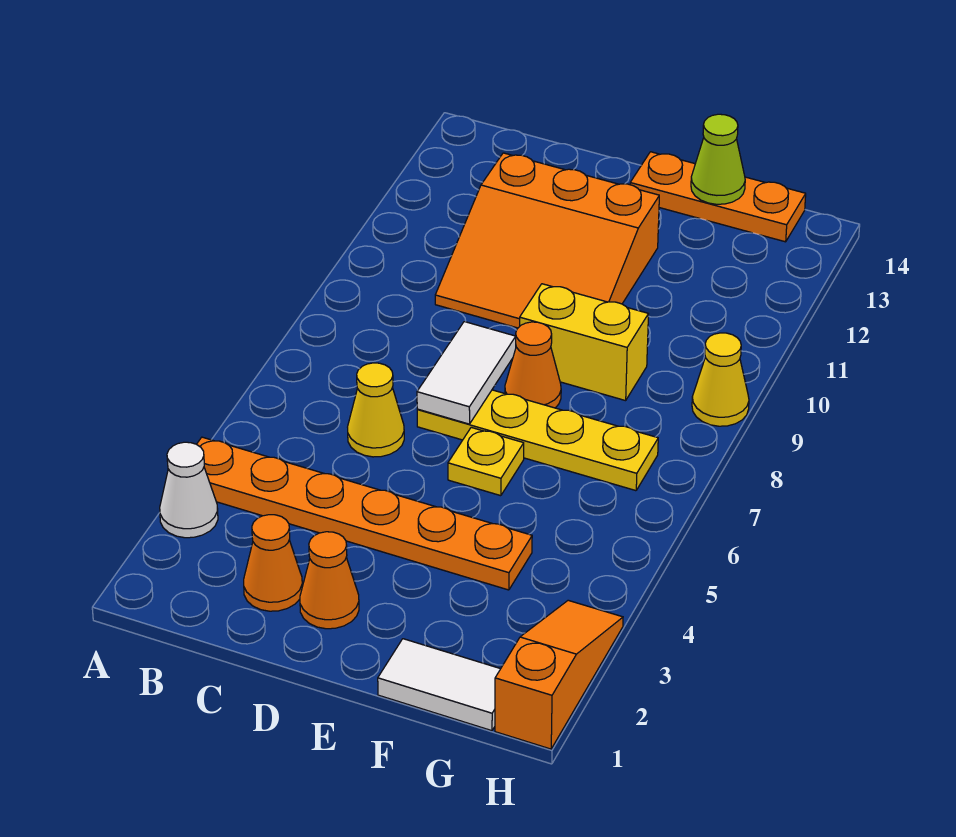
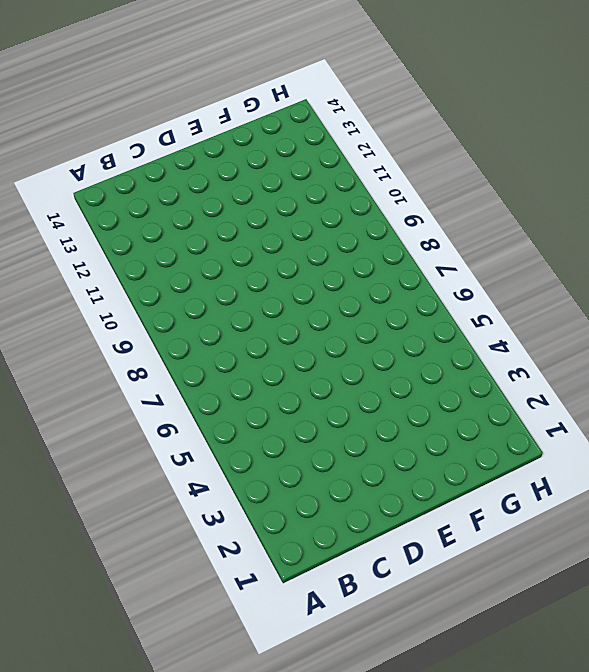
none -> white cone A3 level 1
none -> orange plate A4:F4 level 1
none -> orange cone C2 level 1

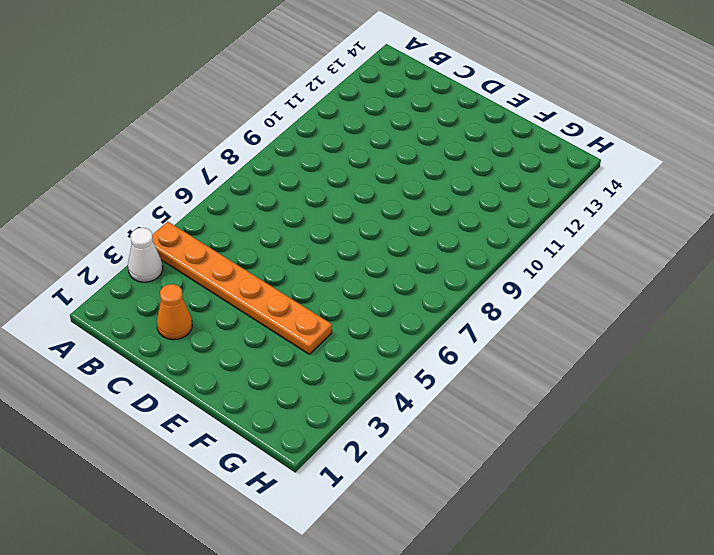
none -> yellow cone C6 level 1
none -> orange slope C10:E12 level 1 top 12
none -> orange cone D2 level 1

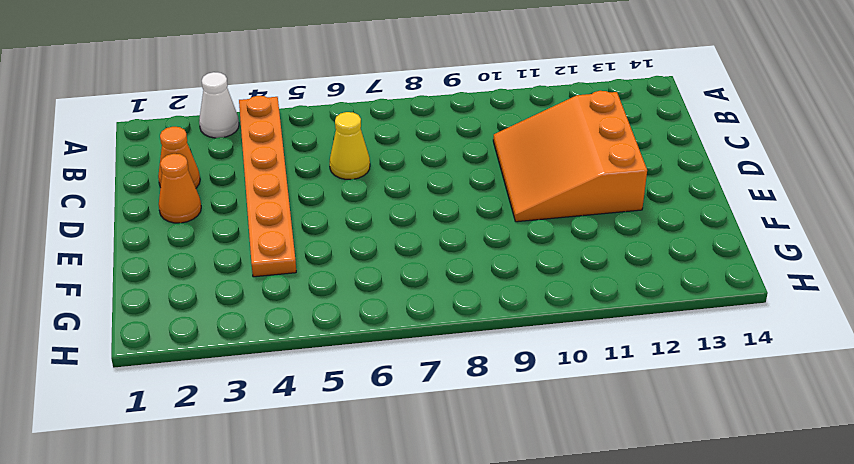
none -> yellow plate D7:G7 level 1
none -> yellow plate E6 level 1
none -> orange cone E8 level 1

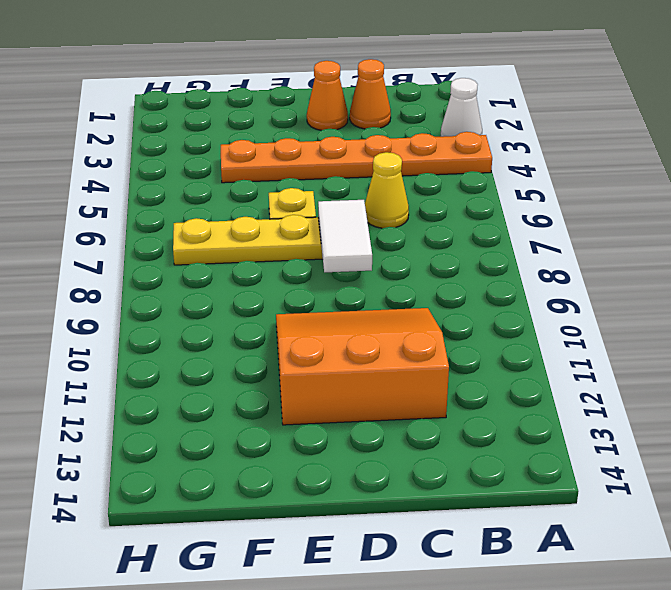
none -> orange cone E8 level 1
none -> yellow brick E9:F9 level 1
none -> orange plate E14:G14 level 1

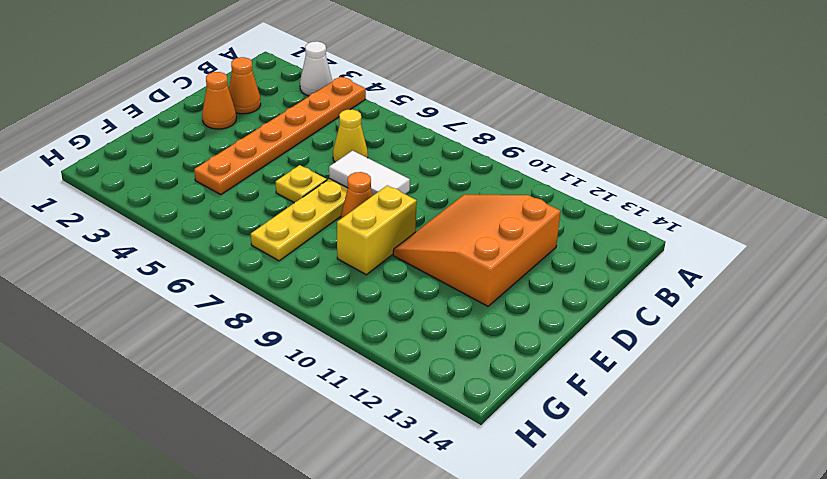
none -> orange plate E14:G14 level 1
none -> white tile F1:G1 level 1
none -> orange slope H1:H3 level 1 top 1

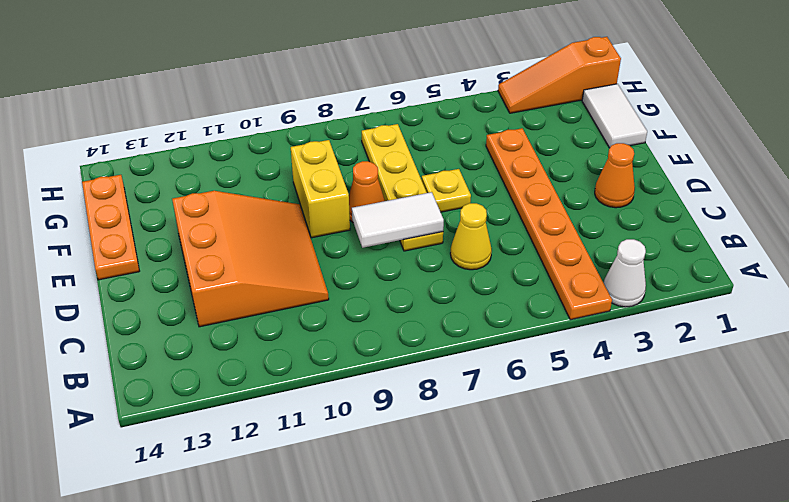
none -> orange cone C2 level 1
none -> yellow cone H9 level 1
none -> lime cone F14 level 2

